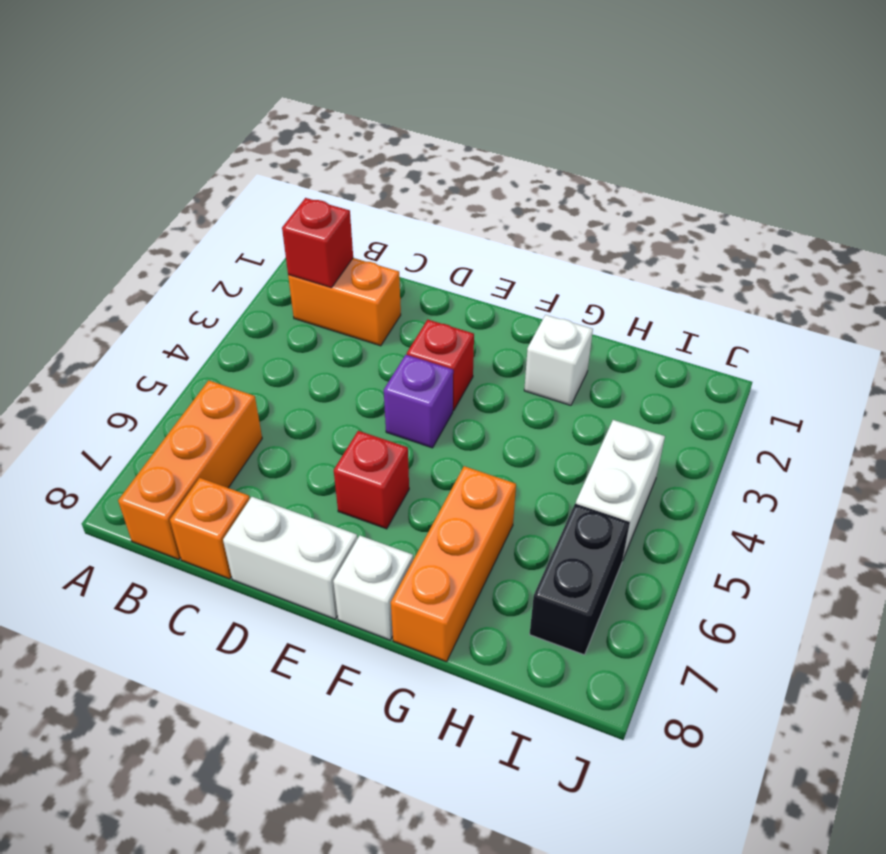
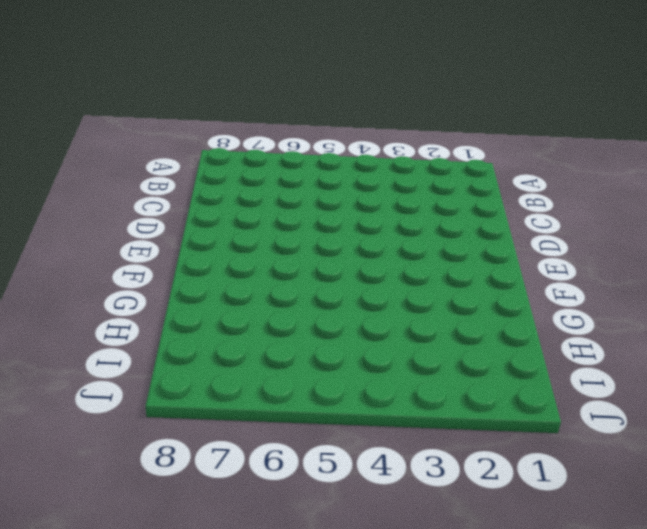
none -> orange brick B2:C2 level 1
none -> orange brick B6:B8 level 1
none -> orange brick C8 level 1

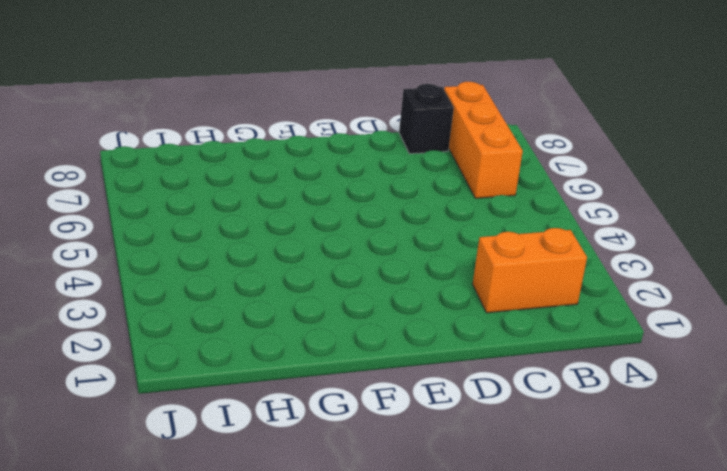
black brick C8 level 1 -> orange brick C8 level 1
none -> white brick D8:E8 level 1
none -> red brick E3 level 1
none -> purple brick E4 level 1

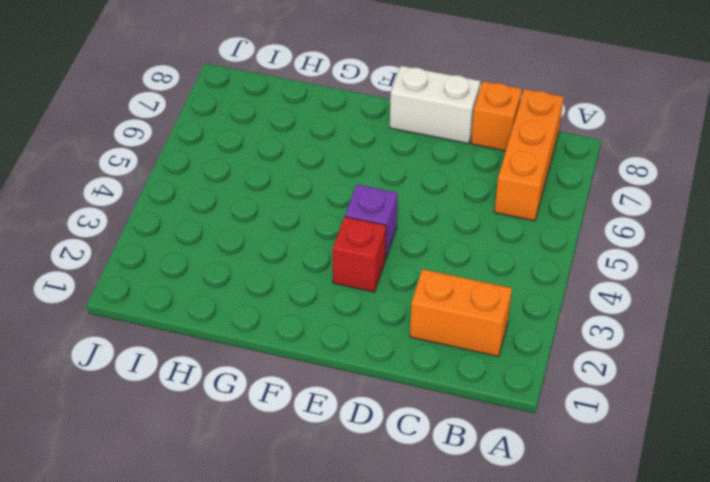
none -> red brick E6 level 1
none -> white brick F8 level 1
none -> white brick G2 level 1

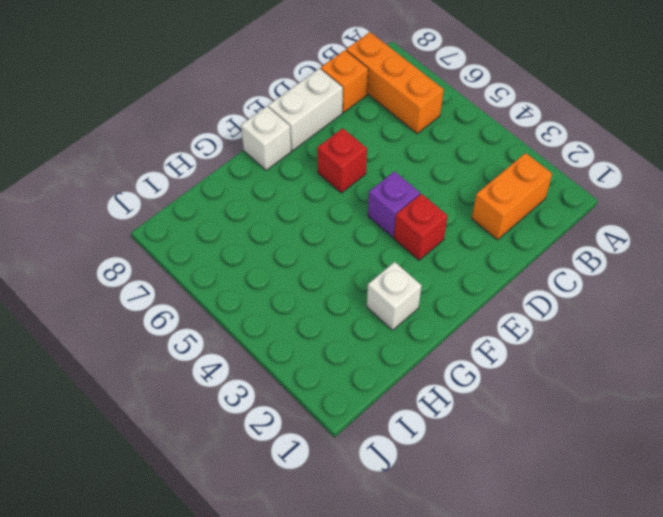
none -> orange brick G6:G8 level 1
none -> white brick I4:I5 level 1
none -> black brick I6:I7 level 1

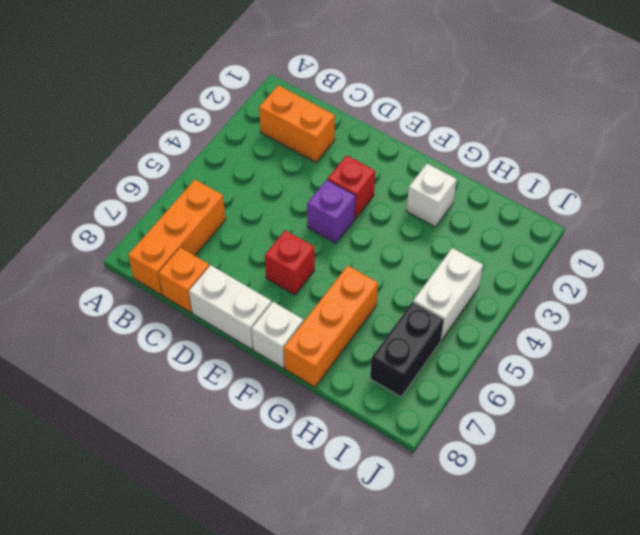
none -> red brick B2 level 2

